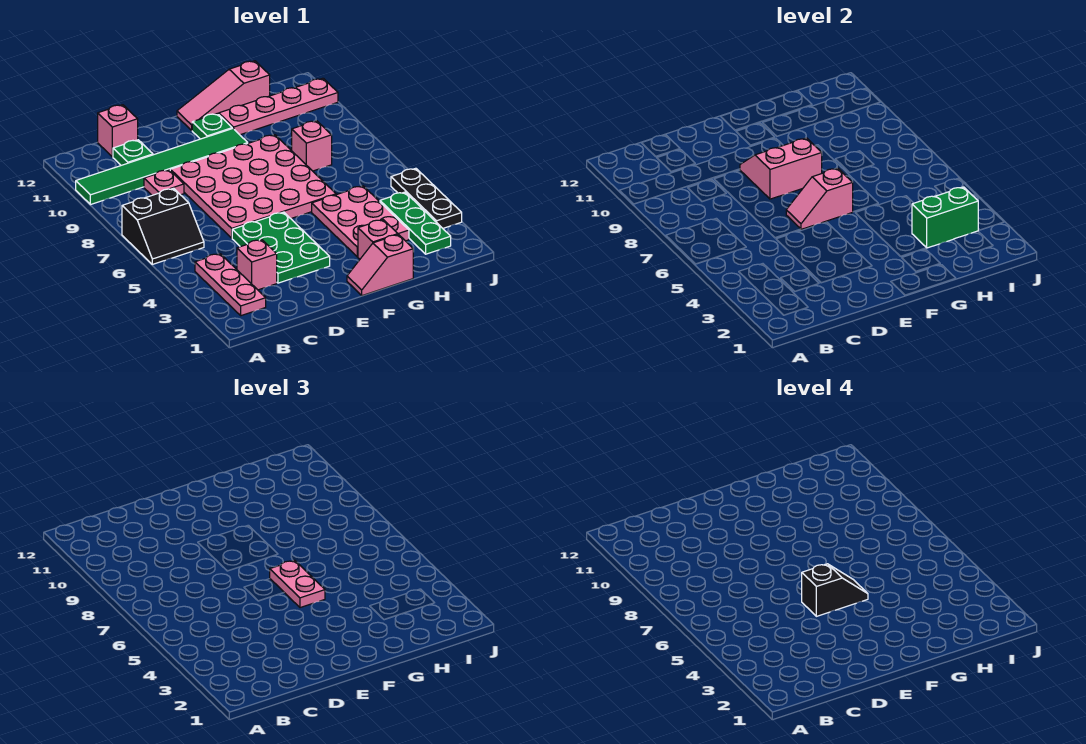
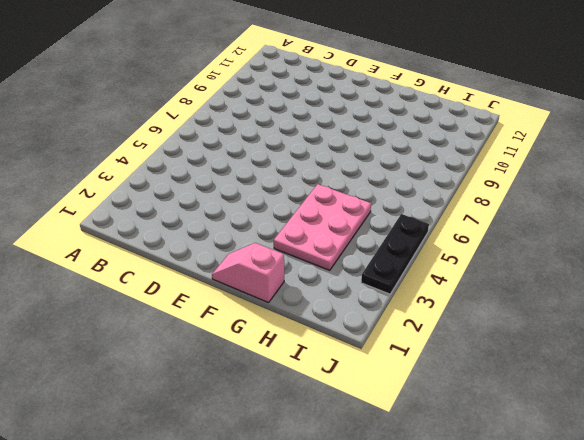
none -> black slope A6:B7 level 1 top 7
none -> green tile A10:F10 level 1
none -> pink plate B2:B4 level 1

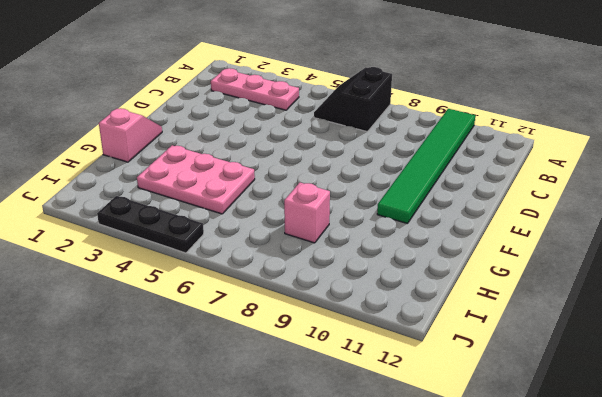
none -> pink brick C3 level 1
none -> pink plate C9 level 1
none -> green plate C11 level 1

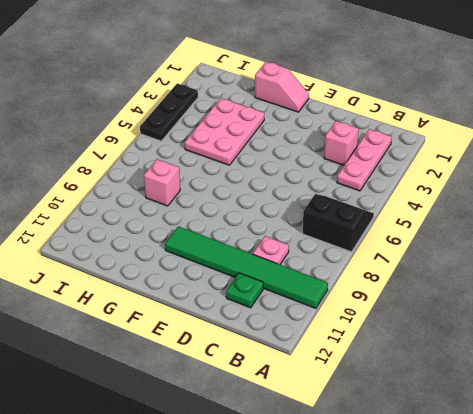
none -> pink brick C12 level 1
none -> green plate D3:E5 level 1
none -> pink plate D6:G9 level 1

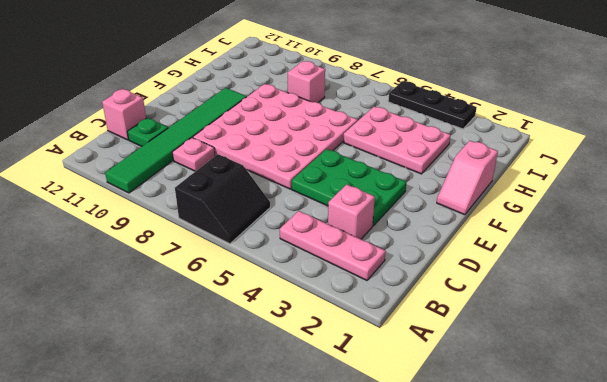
none -> green plate F11 level 1
none -> pink slope F12:H12 level 1 top H
none -> pink brick G2 level 1

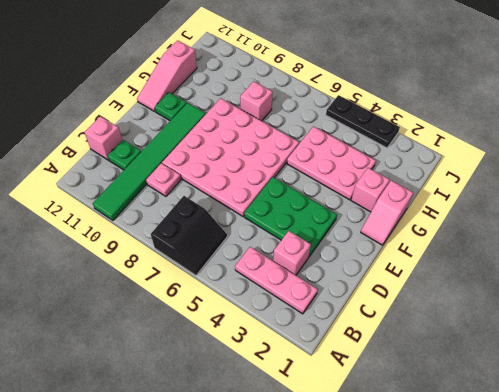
none -> pink plate G11:J11 level 1
none -> green plate I2:I4 level 1
none -> pink slope E6:F6 level 2 top F

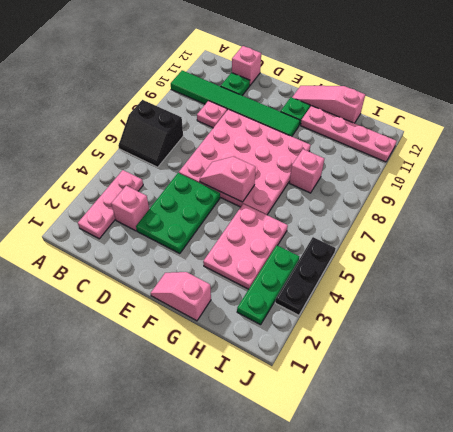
none -> pink brick G2 level 1
none -> pink slope E8:F9 level 2 top 8
none -> green brick H3:I3 level 2

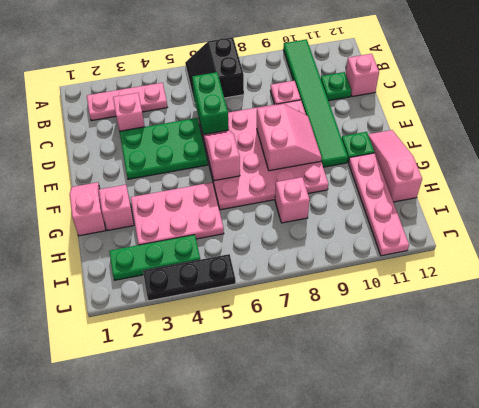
green brick C6:D6 level 2 -> green brick H3:I3 level 2
none -> pink plate F5:F6 level 3
none -> black slope E5:F5 level 4 top E

